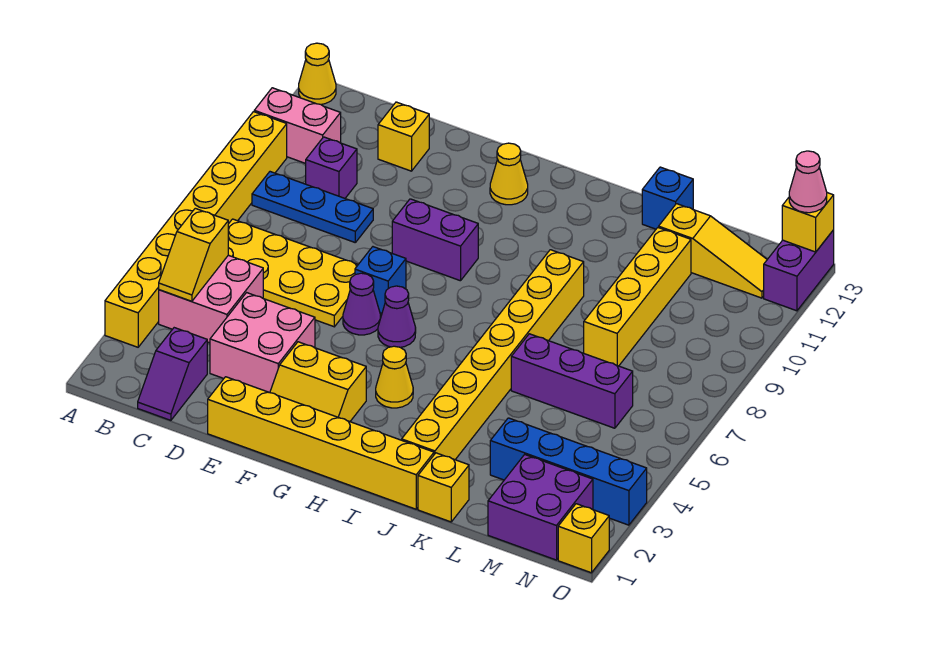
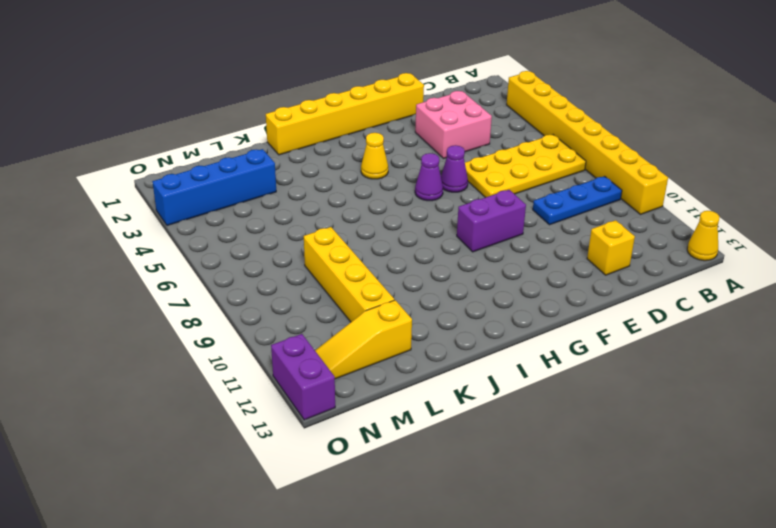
none -> pink brick A11:B11 level 1
none -> pink brick B4:C5 level 1
none -> purple slope C1:C2 level 1 top 2
none -> purple brick C10 level 1

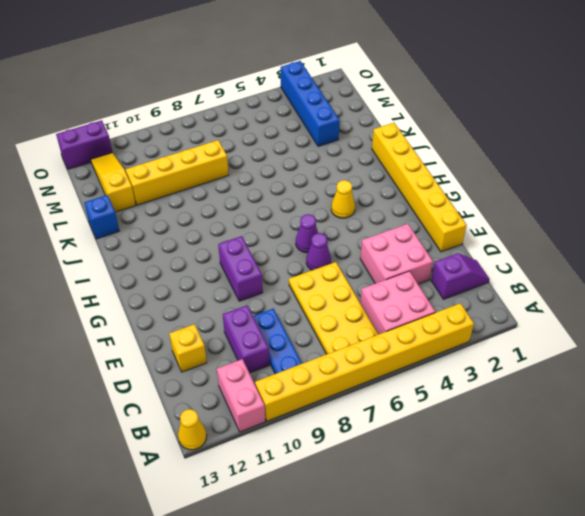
purple brick C10:D10 level 1 -> purple brick C10 level 1
none -> yellow slope F2:G3 level 1 top 3
none -> blue brick F7 level 1
none -> yellow cone G12 level 1
none -> yellow brick J2:J9 level 1

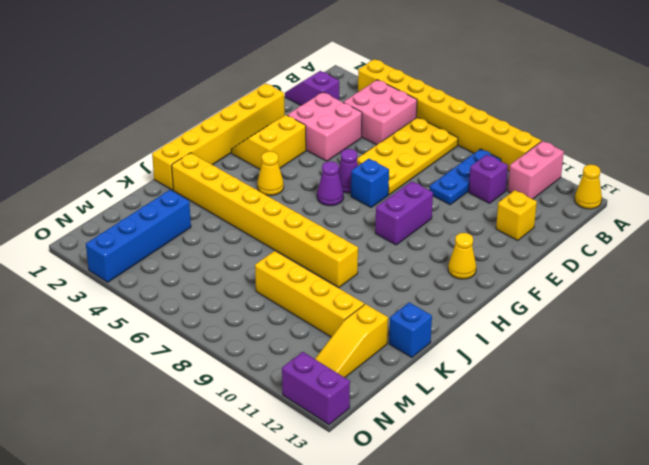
none -> yellow brick K1 level 1
none -> purple brick K6:M6 level 1
none -> purple brick M1:N2 level 1
none -> yellow brick O1 level 1

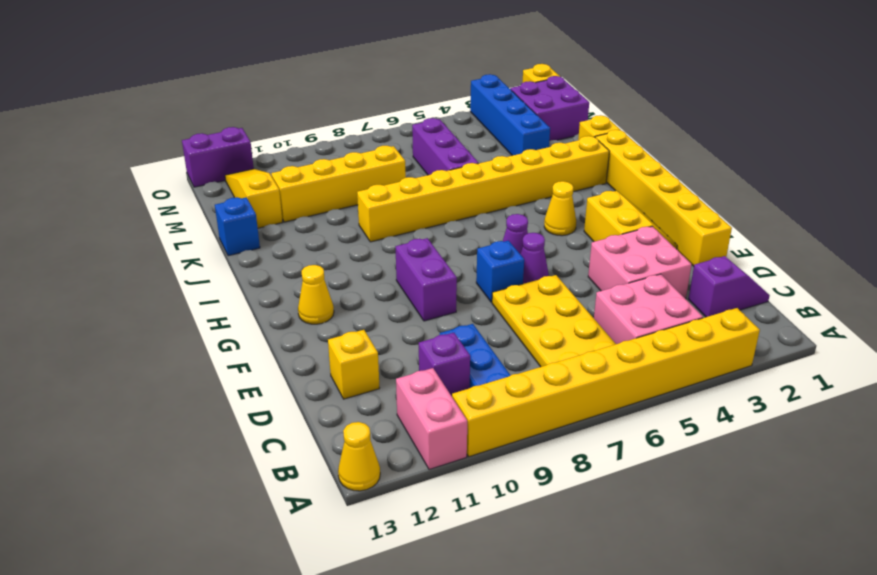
none -> yellow slope B4:B5 level 2 top 5
none -> yellow brick O13 level 2
none -> pink cone O13 level 3

